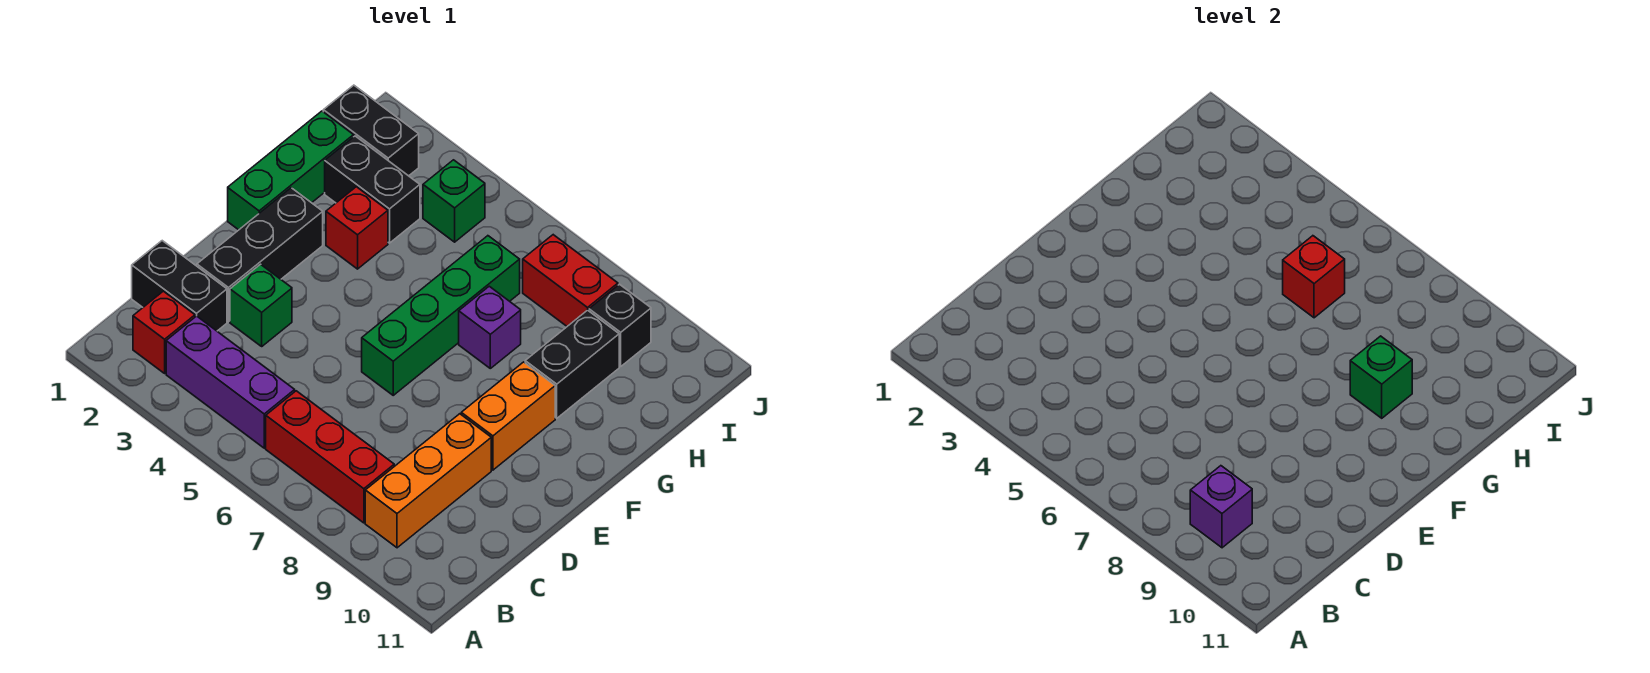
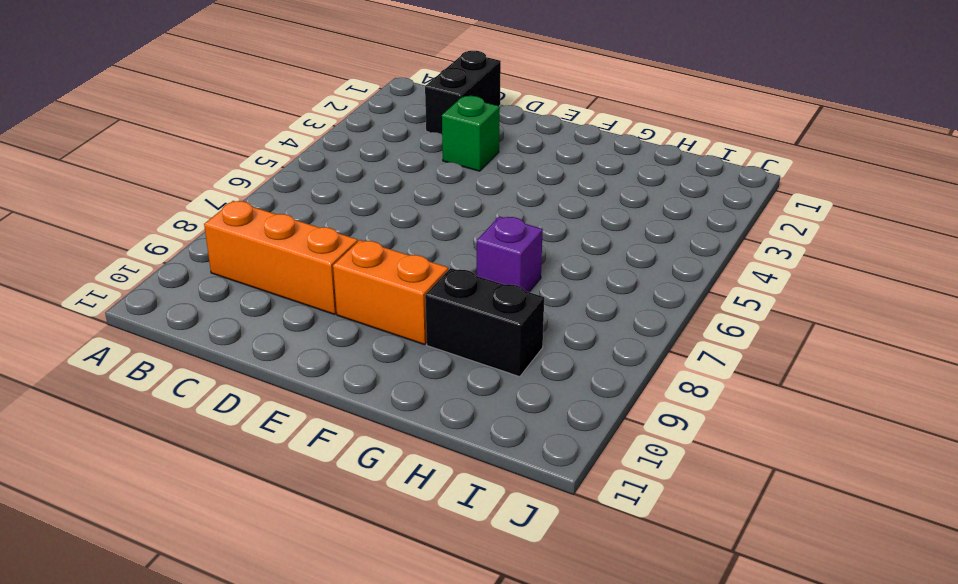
none -> red brick B2 level 1
none -> purple brick B3:B5 level 1
none -> red brick B6:B8 level 1

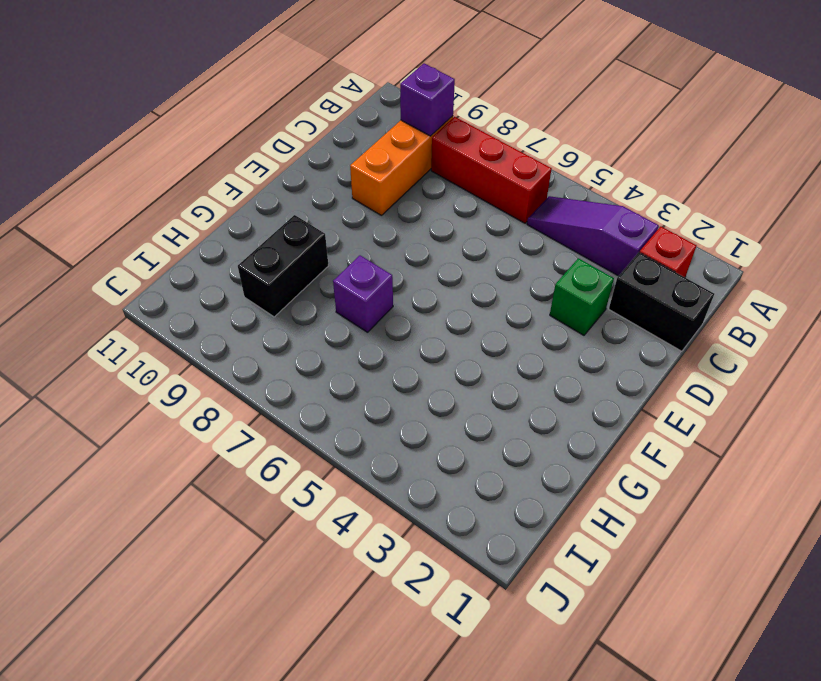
purple slope B3:B5 level 1 top 3 -> purple brick B3:B5 level 1
none -> black brick D2:F2 level 1
none -> green brick E6:H6 level 1
none -> orange brick E9:F9 level 1

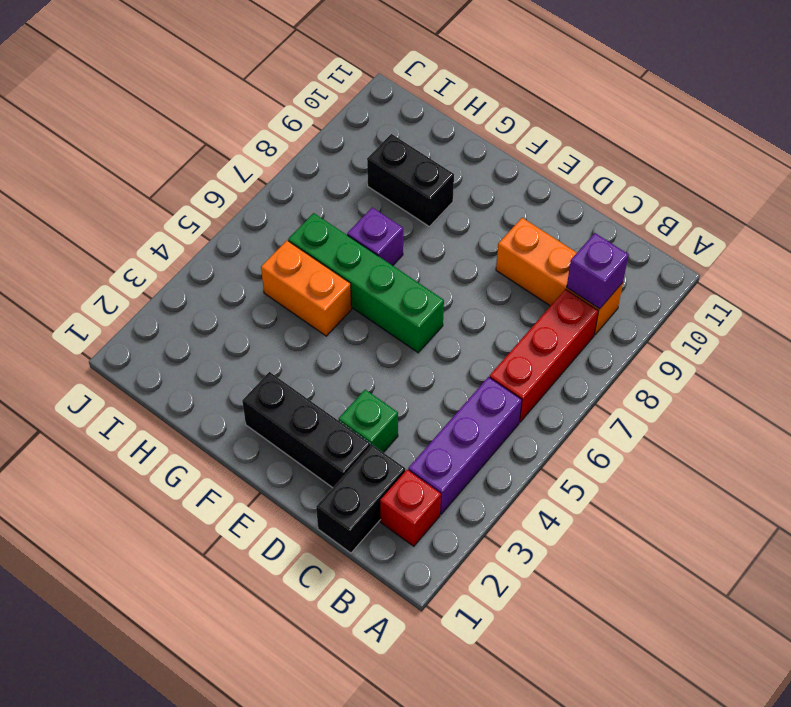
orange brick G5:H5 level 1 -> orange brick E9:F9 level 1
none -> green brick F1:H1 level 1
none -> red brick G3 level 1
none -> black brick H2:H3 level 1

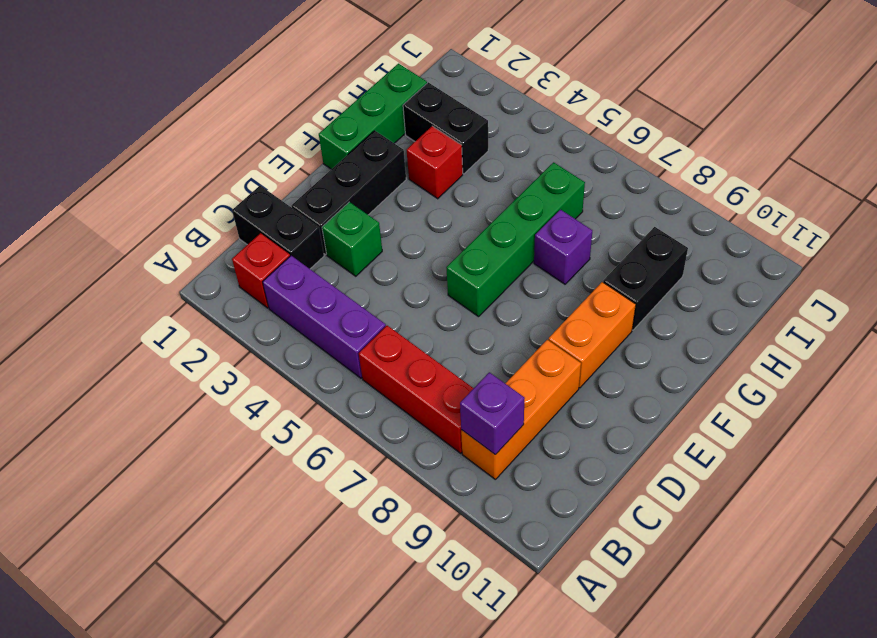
none -> black brick I1:I2 level 1
none -> green brick I4 level 1
none -> red brick I7:I8 level 1

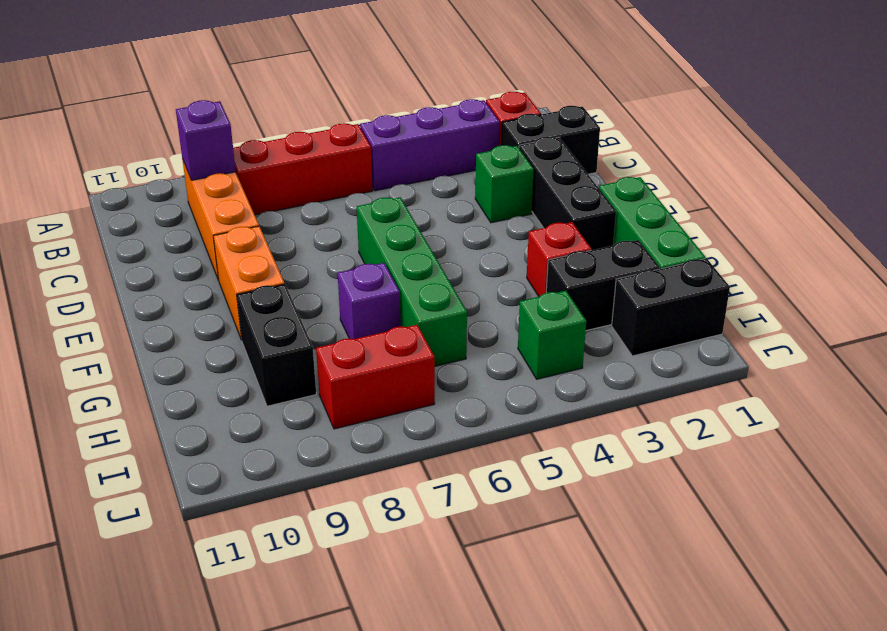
none -> black brick I9 level 1
none -> green brick G9 level 2
none -> red brick H6 level 2

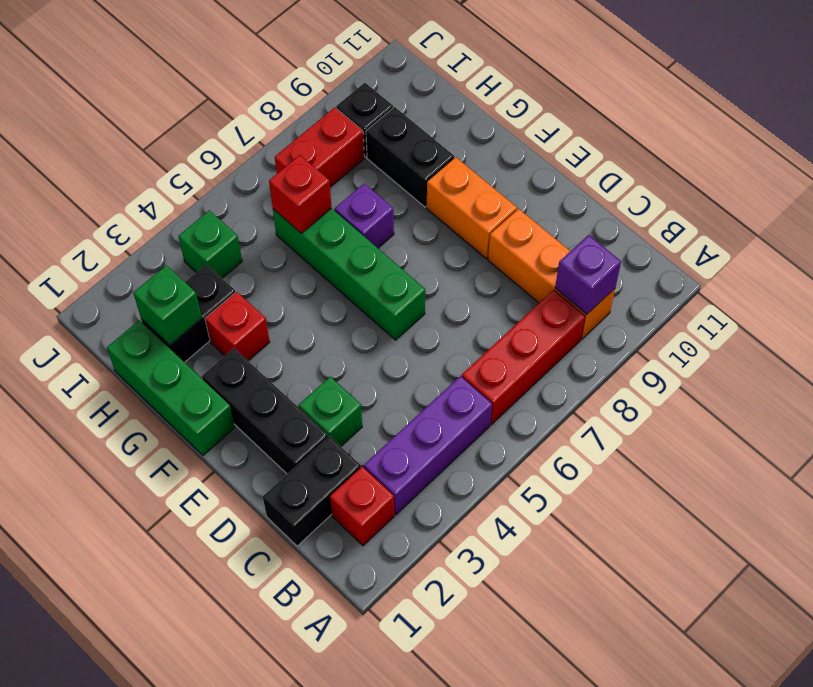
green brick H2 level 2 -> green brick G9 level 2
none -> black brick I1:I2 level 1

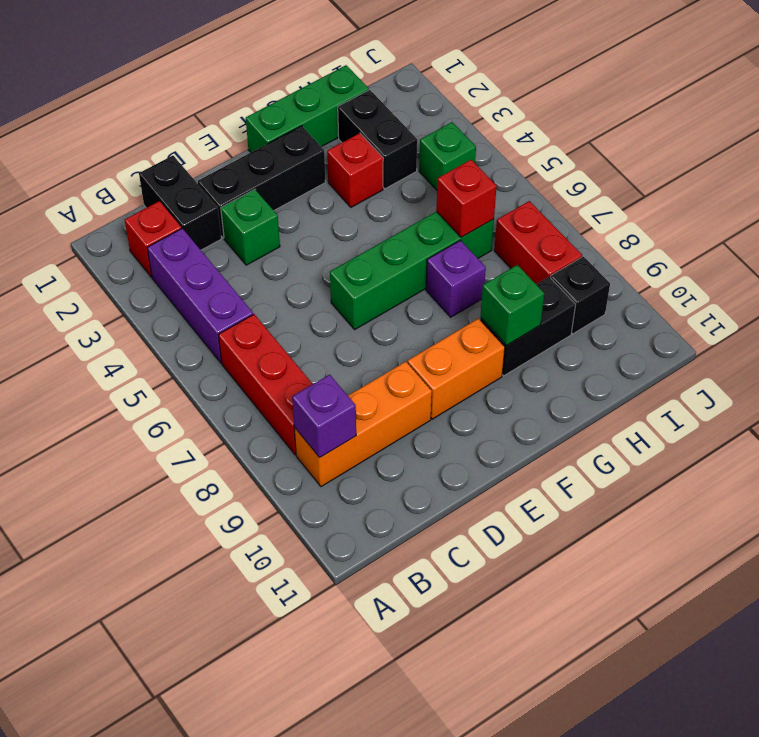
none -> black brick I1:I2 level 1

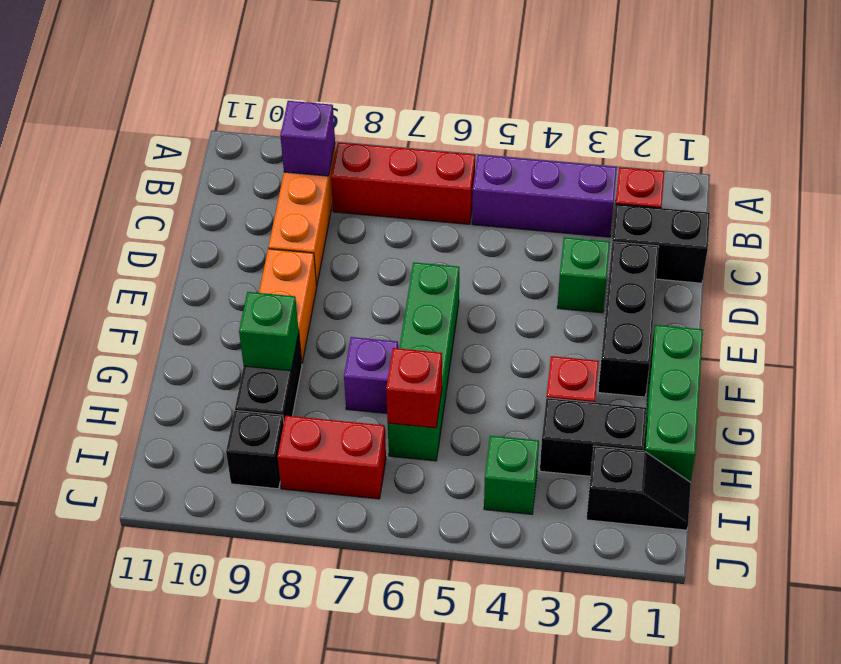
black slope I1:I2 level 1 top 2 -> black brick I1:I2 level 1

